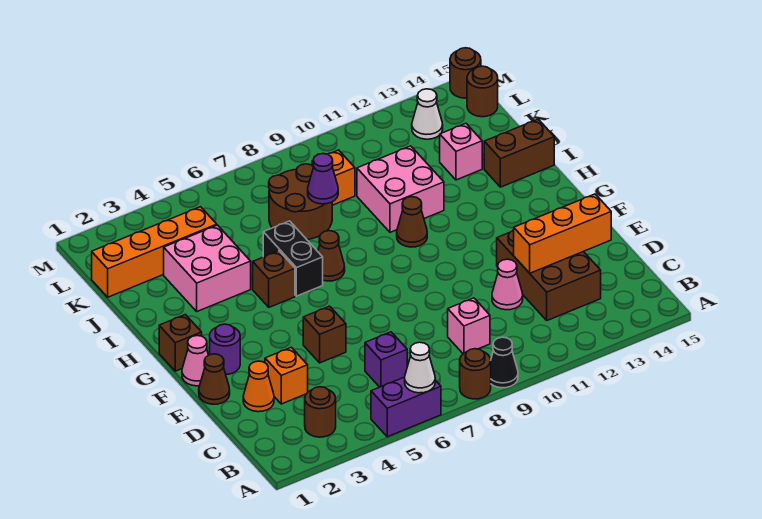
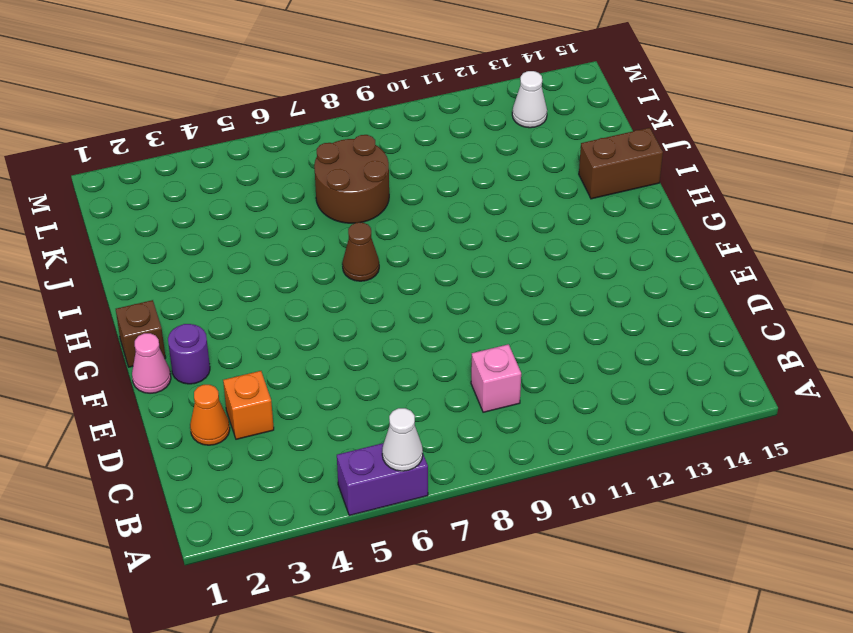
none -> brown round brick A8 level 1
none -> black cone A9 level 1
none -> brown round brick B3 level 1
none -> purple brick C6 level 1

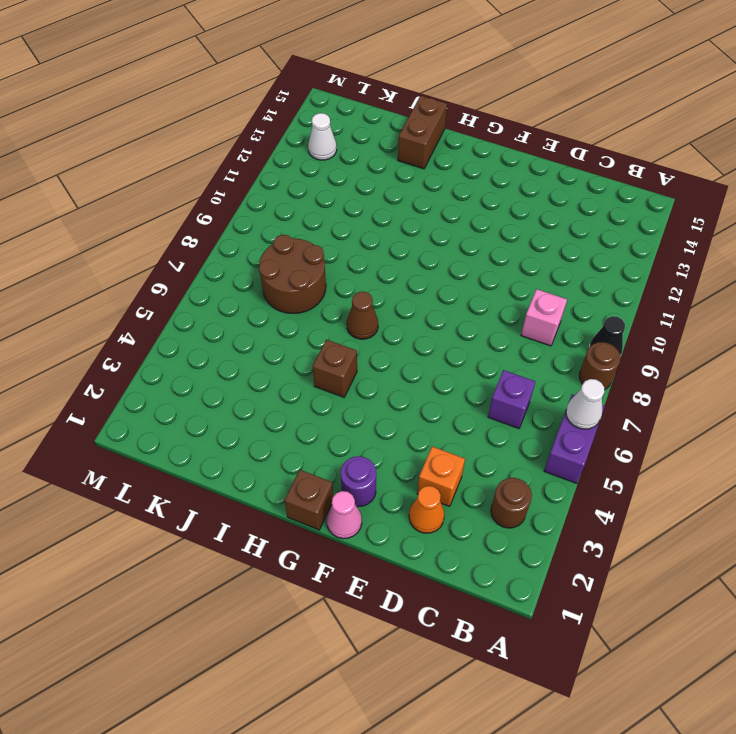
none -> brown brick C12:E13 level 1
none -> pink cone D11 level 1
none -> brown cone E1 level 1
none -> brown brick E5 level 1

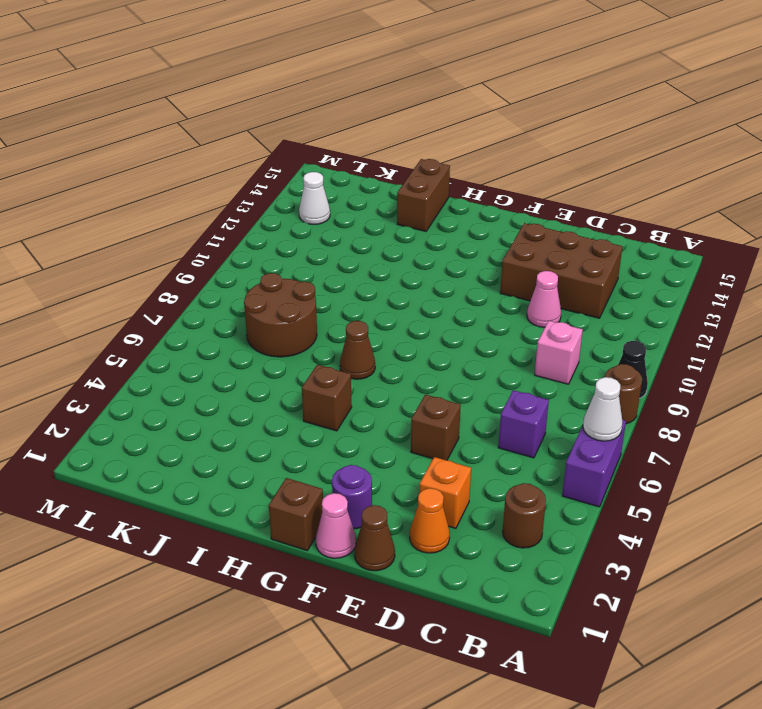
none -> black brick H6:I6 level 1
none -> brown cone H10 level 1
none -> pink brick I3:J4 level 1
none -> pink brick I10:J11 level 1

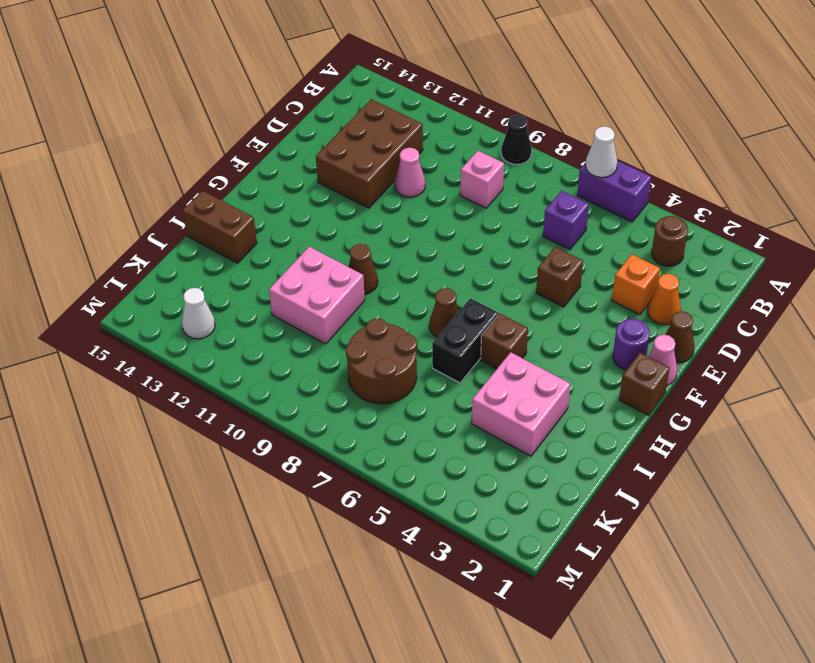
none -> brown round brick A8 level 1
none -> pink brick J13 level 1
none -> orange brick K1:K4 level 1
none -> orange brick K9 level 1

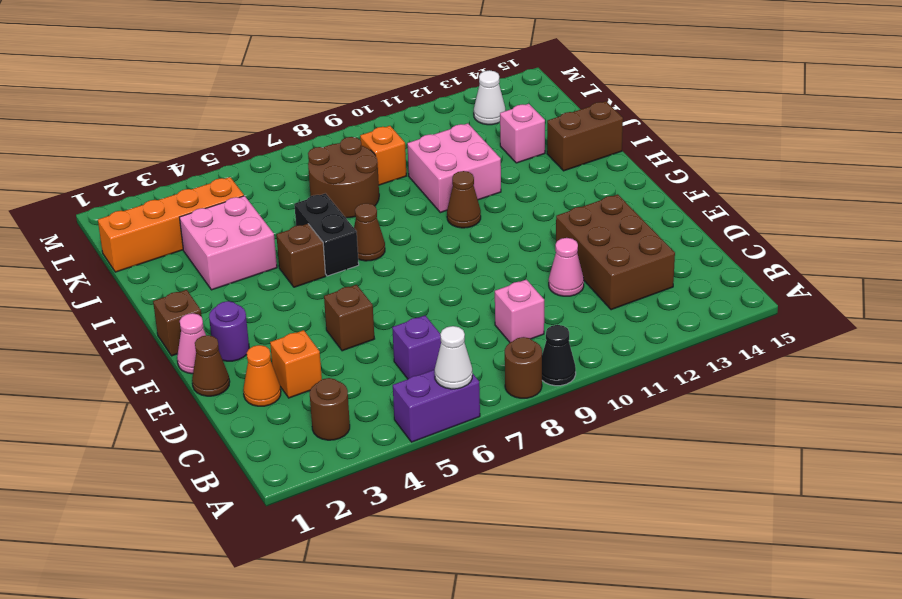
none -> brown round brick L15 level 1
none -> brown round brick M15 level 1
none -> orange brick D12:D14 level 2
none -> purple cone J8 level 2

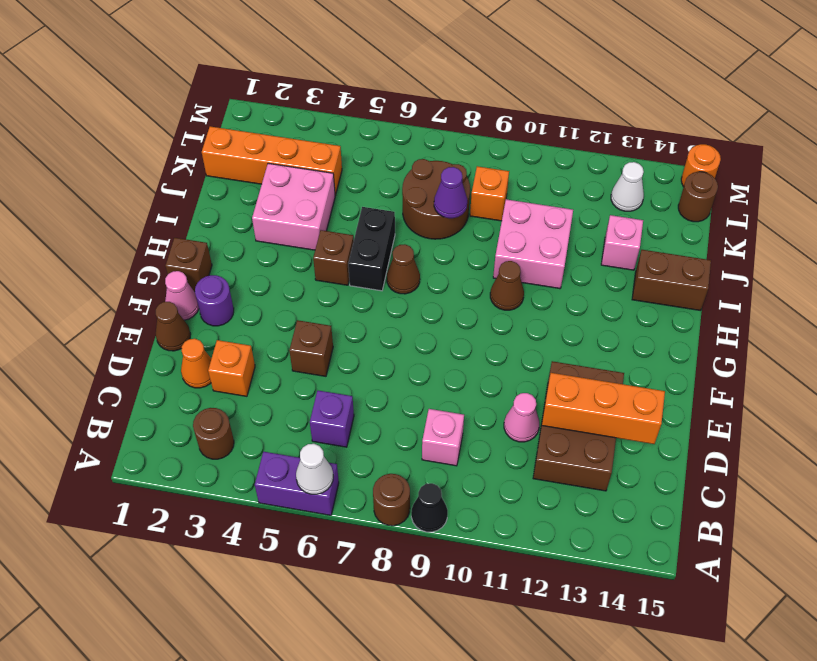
orange round brick M15 level 1 -> brown round brick M15 level 1

